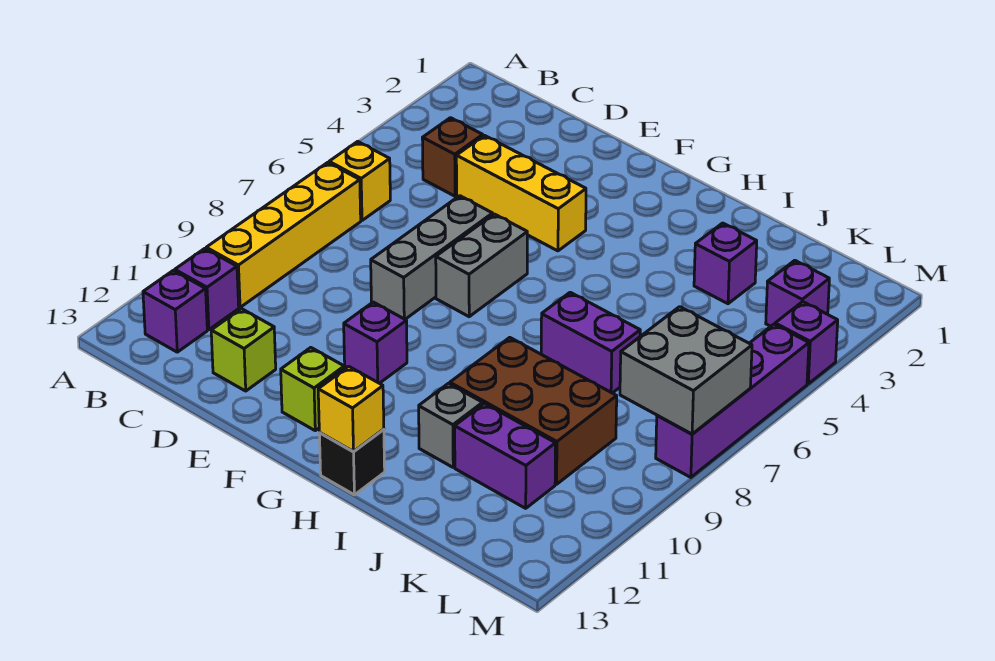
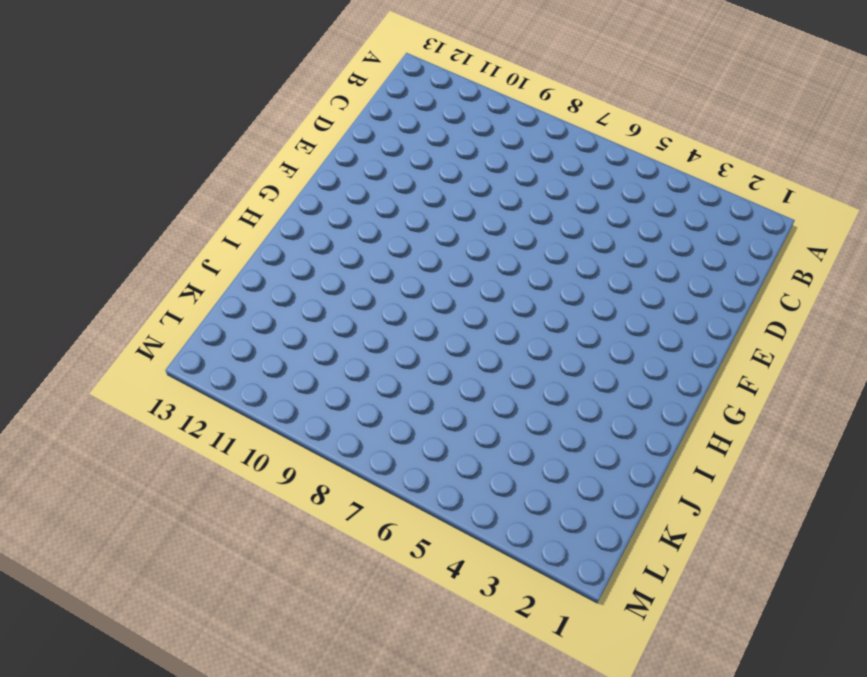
none -> yellow brick B6 level 1
none -> yellow brick B7:B10 level 1
none -> purple brick B11 level 1

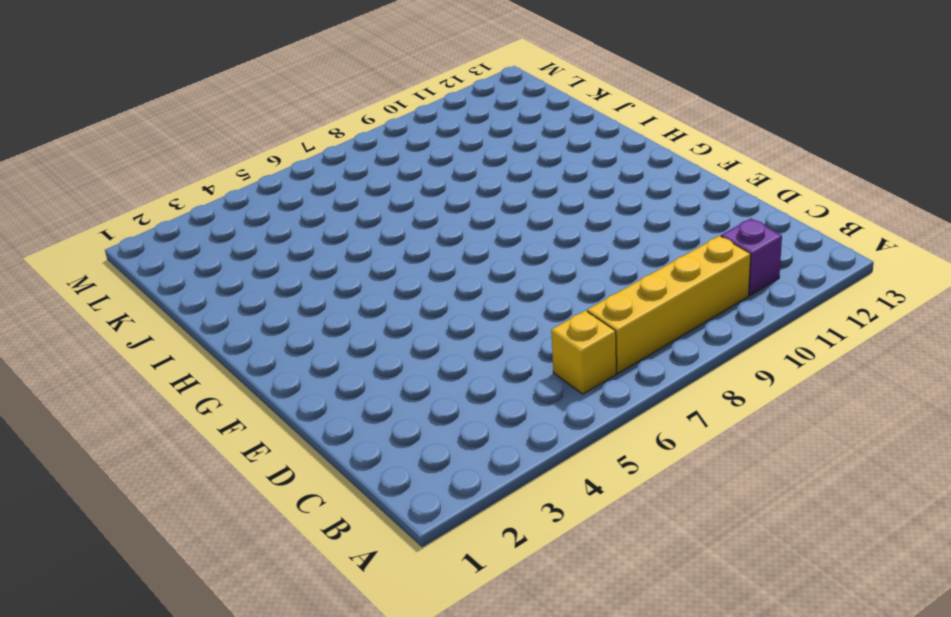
none -> purple brick B12 level 1
none -> brown brick C4 level 1
none -> yellow brick D4:F4 level 1

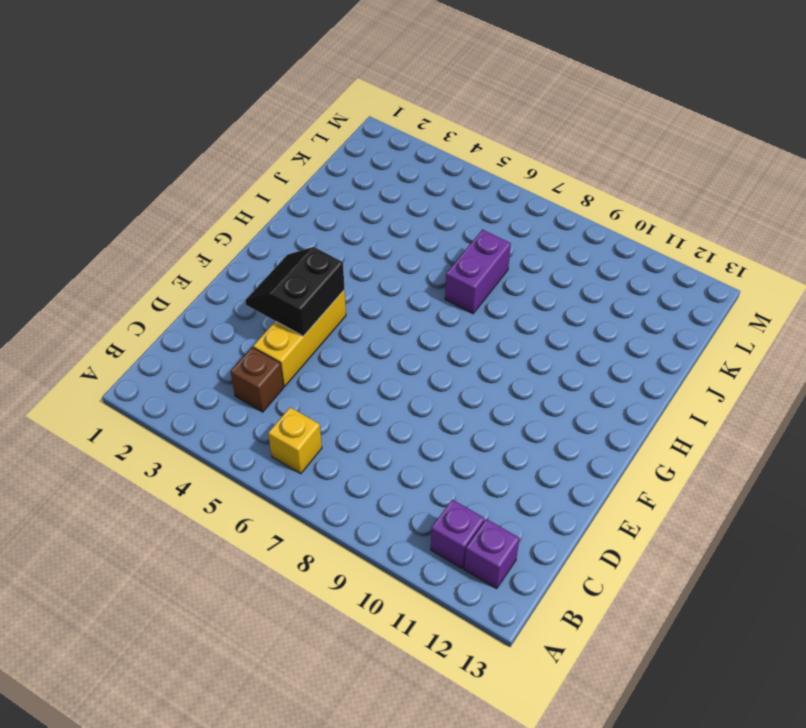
black slope E3:F4 level 2 top 4 -> none
none -> yellow brick B7:B10 level 1
none -> lime brick D12 level 1
none -> grey brick E6:E8 level 1

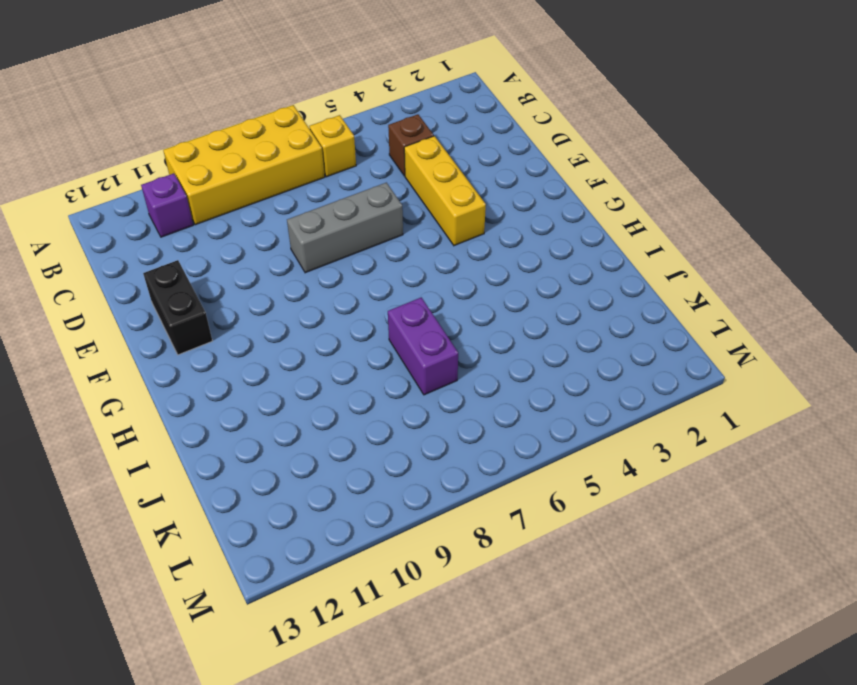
yellow brick A7:B10 level 1 -> yellow brick B7:B10 level 1
black brick E12:F12 level 1 -> lime brick F12 level 1
none -> purple brick B12 level 1
none -> lime brick D12 level 1
none -> grey brick F6:F7 level 1

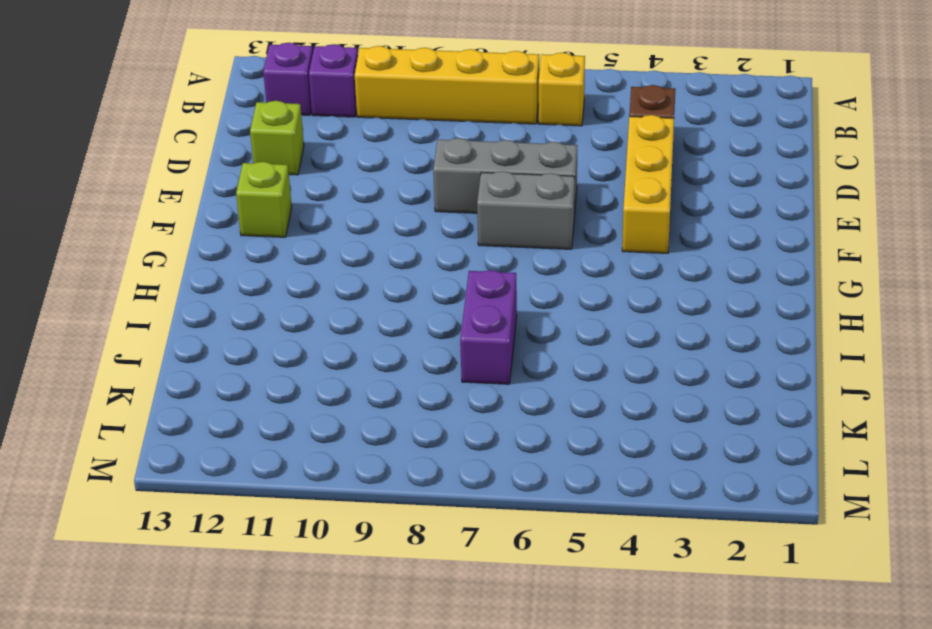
none -> purple brick F10 level 1
none -> black brick H13 level 1
none -> brown brick I9:K10 level 1

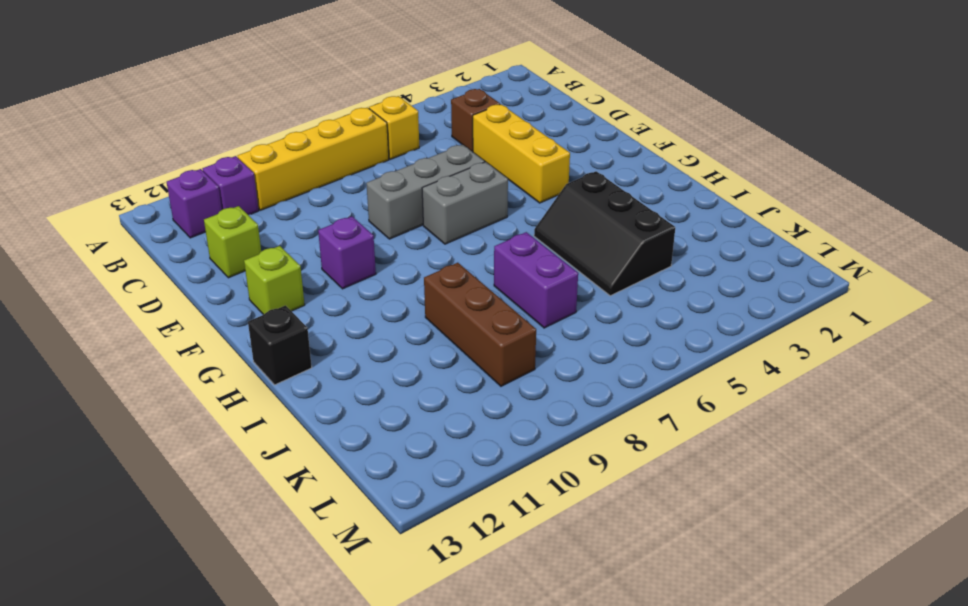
black slope H4:J5 level 1 top 4 -> none
brown brick I9:K9 level 1 -> brown brick I9:K10 level 1
none -> grey brick I11 level 1
none -> purple brick J3 level 1
none -> purple brick J11:K11 level 1

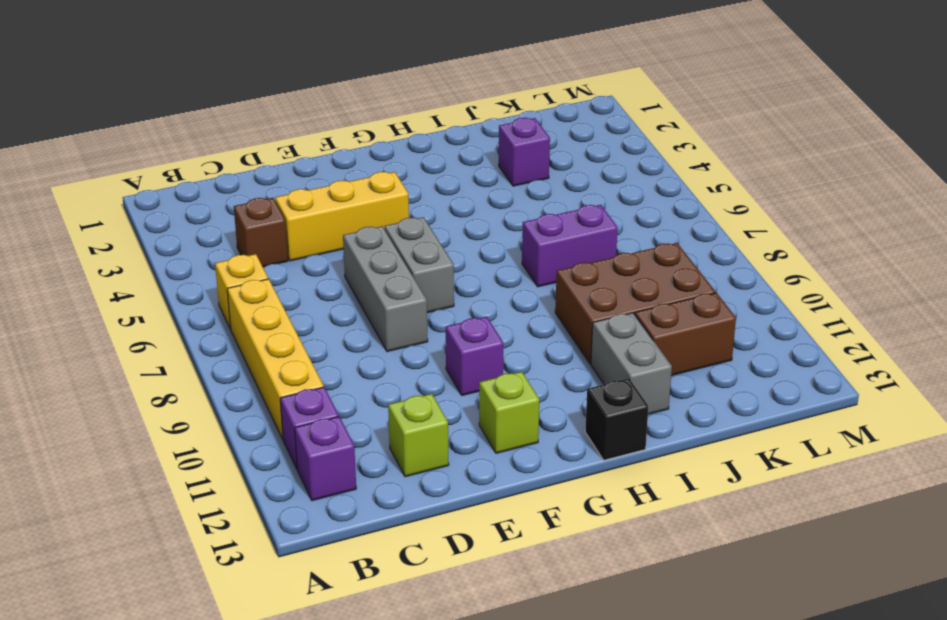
grey brick I11:I12 level 1 -> grey brick I11 level 1
brown brick J11:K11 level 1 -> purple brick J11:K11 level 1
none -> purple brick L3 level 1
none -> purple brick M4 level 1
none -> purple brick M5:M8 level 1

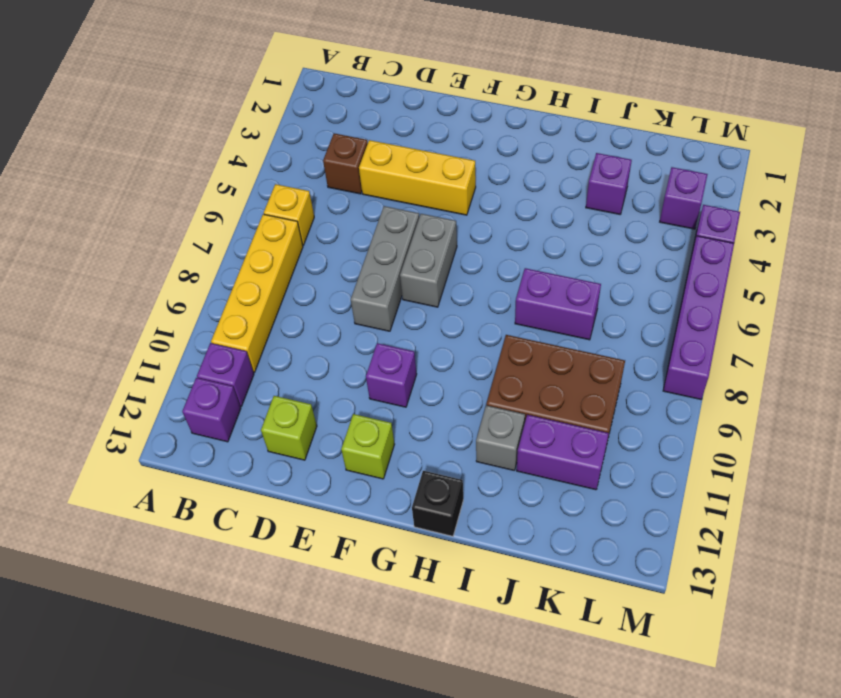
none -> yellow brick H13 level 2
none -> grey brick L7:M8 level 2

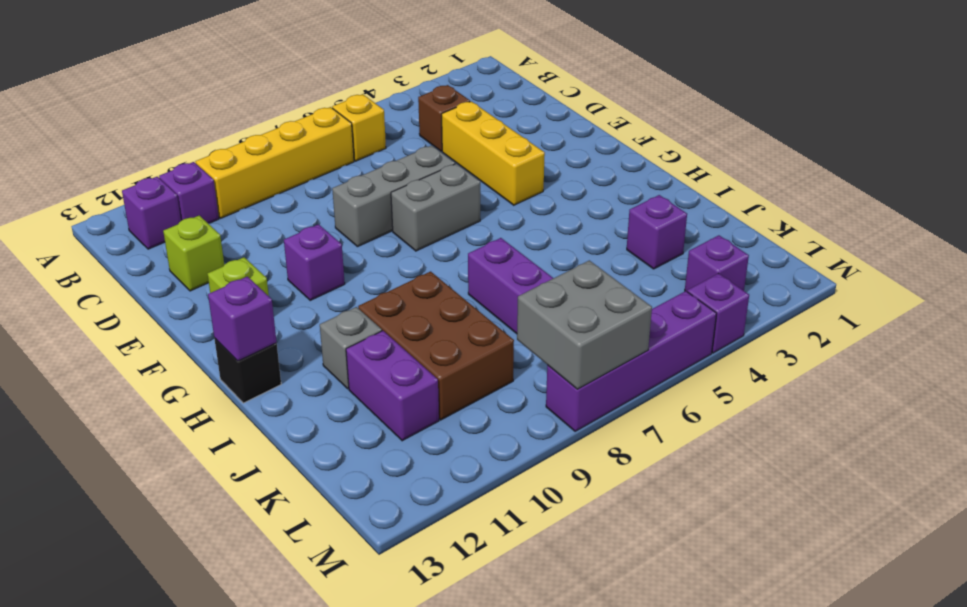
purple brick H13 level 2 -> yellow brick H13 level 2

